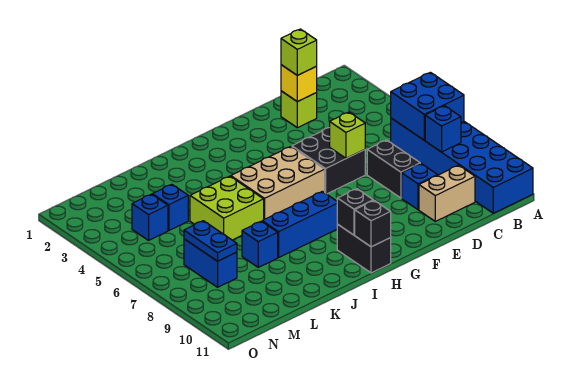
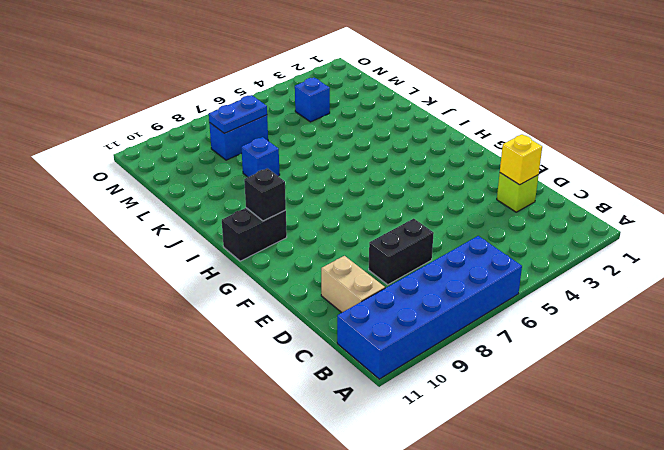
none -> blue brick D9 level 1
none -> black brick E5:F6 level 1
none -> tan brick G5:I6 level 1

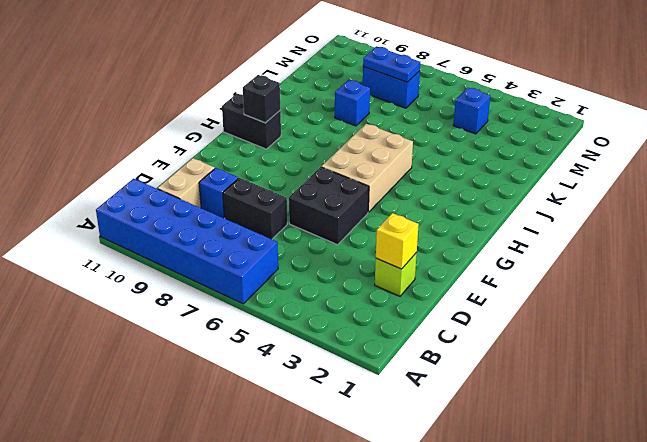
none -> blue brick H8:J8 level 1
none -> lime brick J5:K6 level 1
none -> blue brick L4 level 1

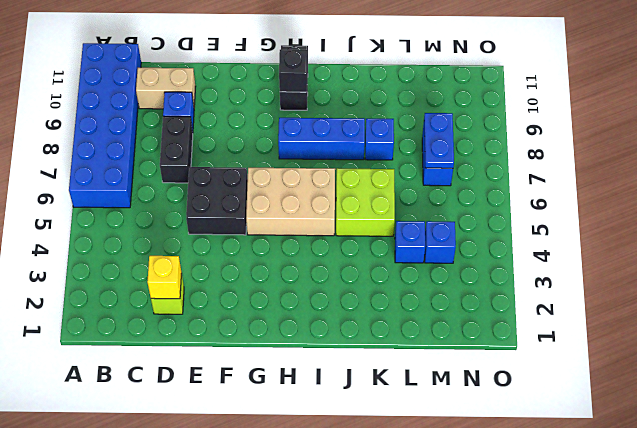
none -> blue brick A6:B7 level 2
none -> blue brick B8 level 2
none -> lime brick E6 level 2

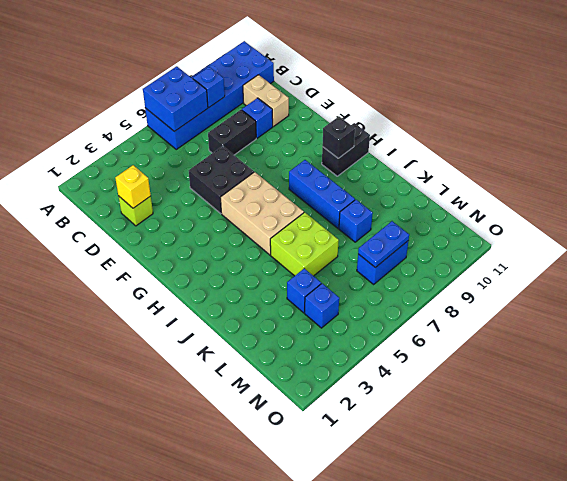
none -> lime brick E6 level 2
none -> black brick H11 level 2
none -> lime brick D2 level 3

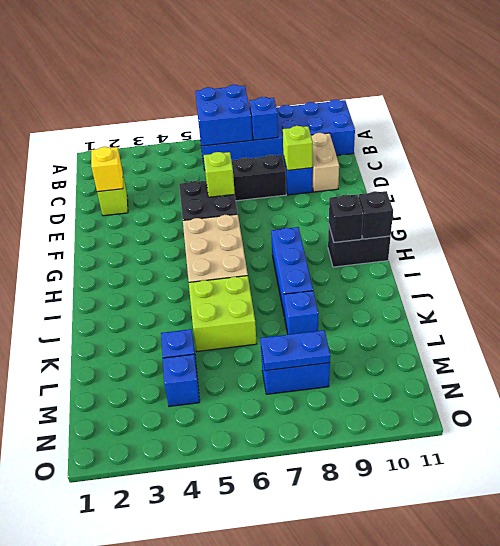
lime brick D9 level 2 -> lime brick D2 level 3

